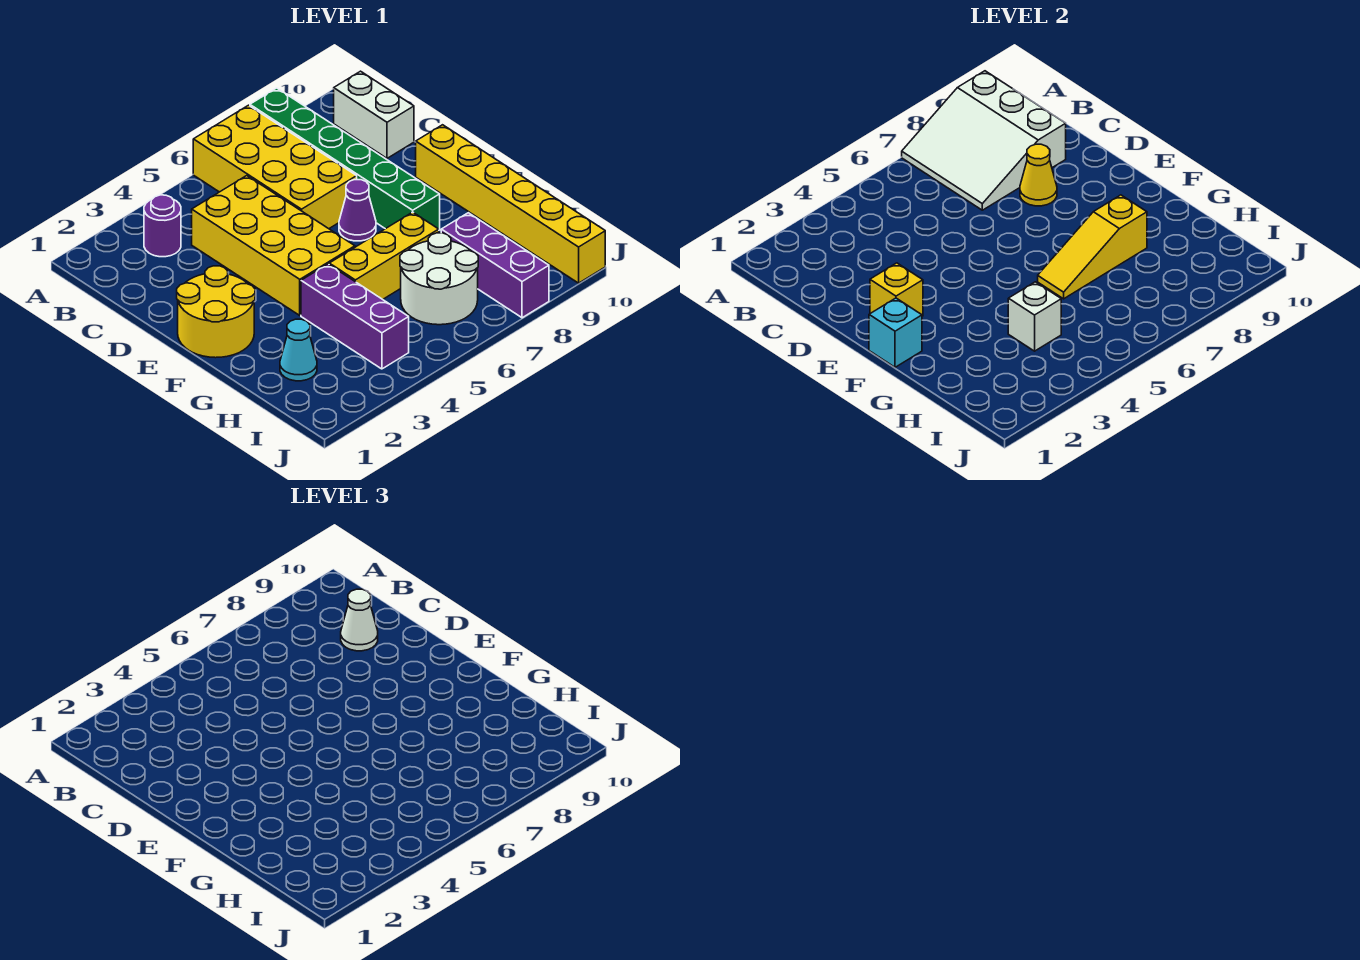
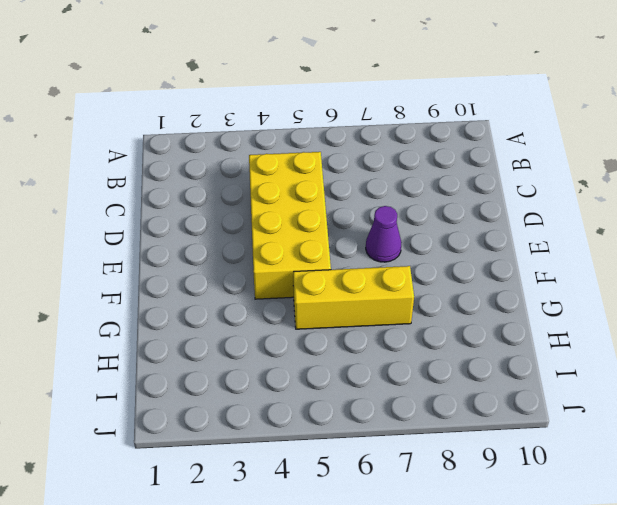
none -> yellow brick A6:D7 level 1
none -> green brick A8:F8 level 1
none -> purple round brick B3 level 1

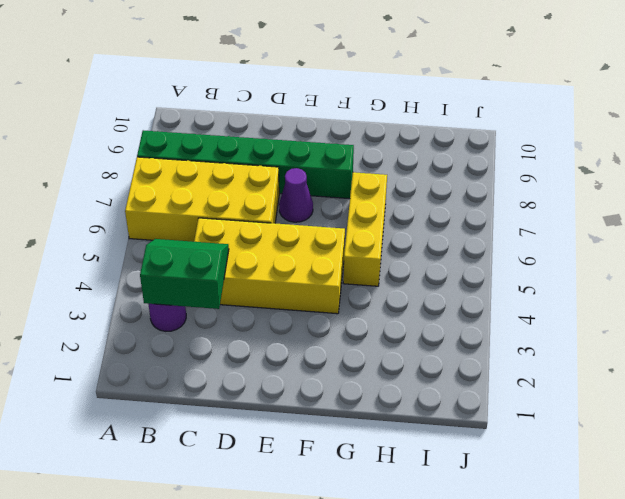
green slope B3:C4 level 2 top 3 -> none
none -> white brick B10:C10 level 1
none -> yellow round brick E1:F2 level 1
none -> yellow brick E10:J10 level 1

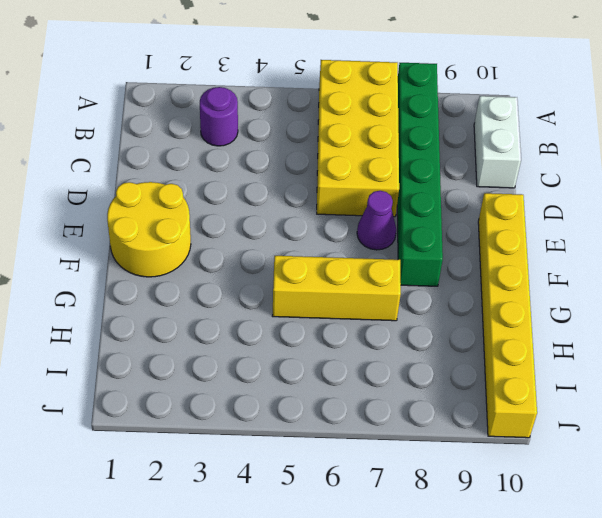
none -> yellow brick C4:F5 level 1
none -> purple brick G4:I4 level 1
none -> cyan cone H2 level 1

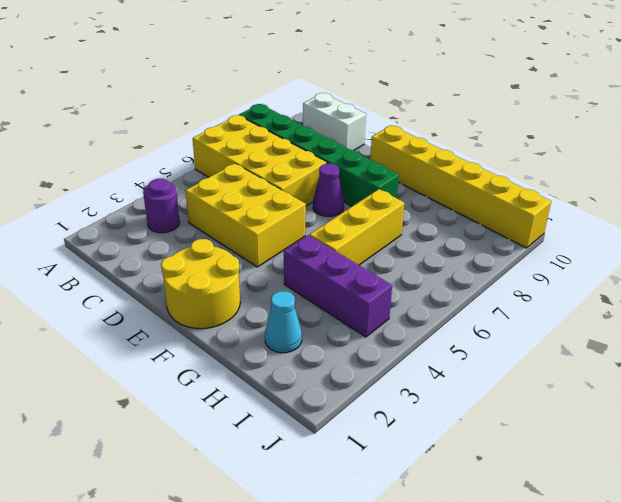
yellow brick C4:E5 level 1 -> yellow brick C4:F5 level 1
none -> white round brick H6:I7 level 1
none -> purple brick H8:J8 level 1
none -> white slope A7:C9 level 2 top 9

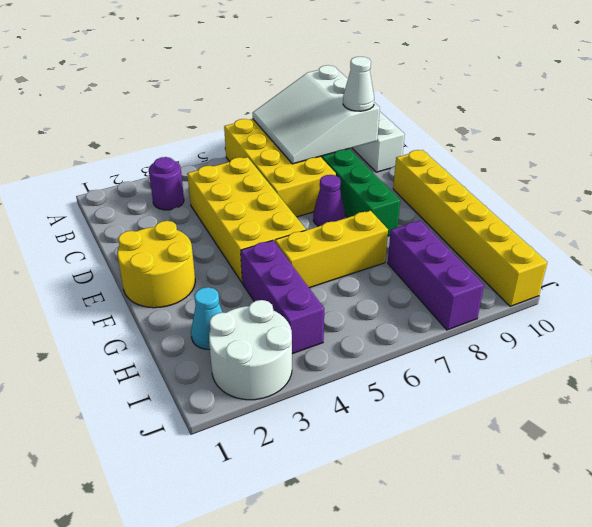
white round brick I2:J3 level 1 -> white round brick H6:I7 level 1
none -> yellow cone D8 level 2
none -> yellow brick E2 level 2
none -> cyan brick F1 level 2

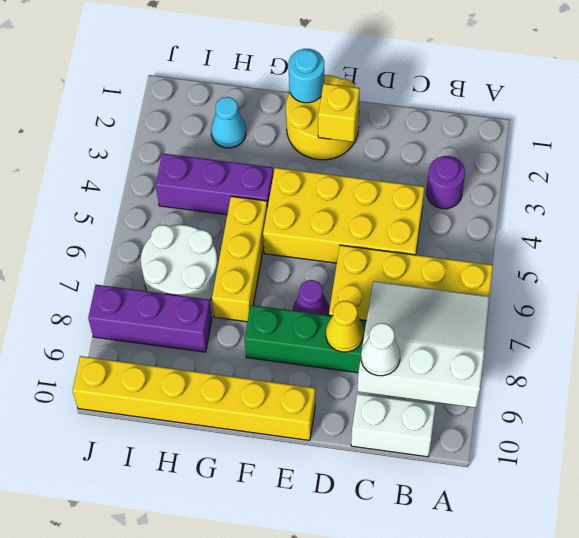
cyan round brick F1 level 2 -> cyan brick F1 level 2
none -> yellow slope G6:G8 level 2 top 8
none -> white brick H4 level 2

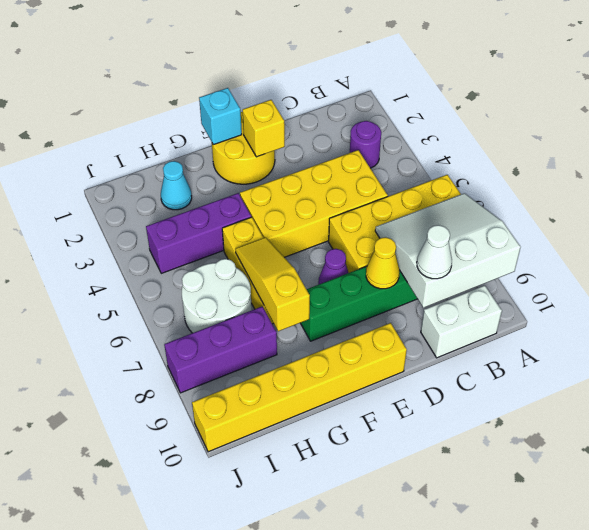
none -> white brick H4 level 2

